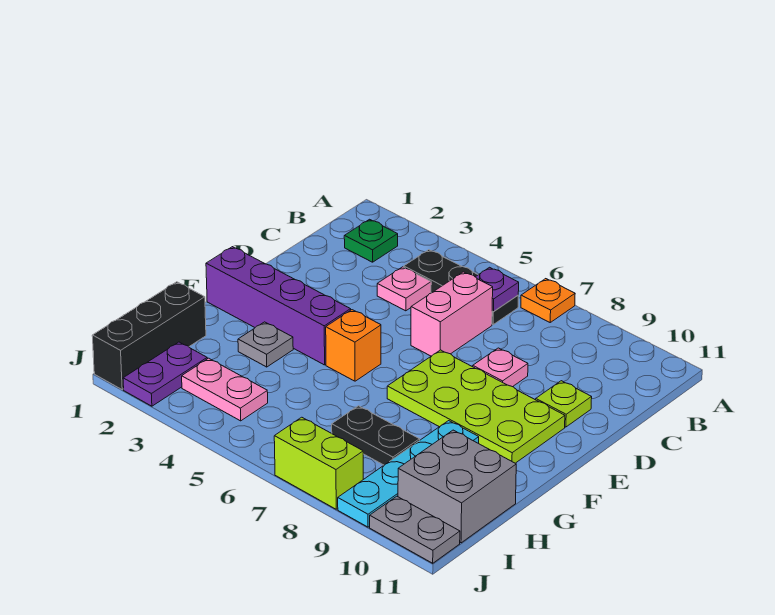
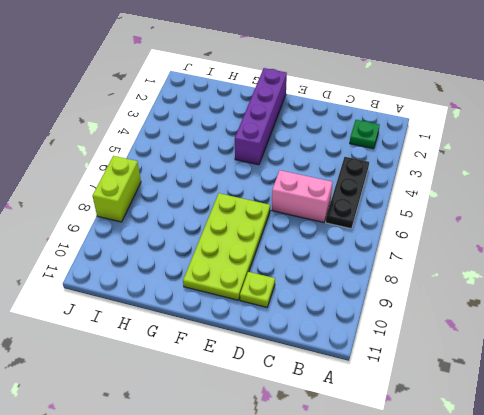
none -> orange plate A7 level 1
none -> pink plate C4 level 1
none -> pink plate D8 level 1

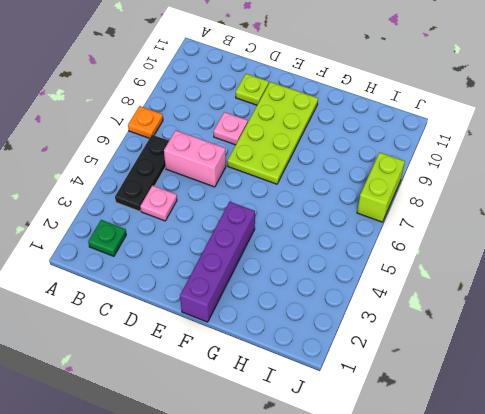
none -> orange brick F5 level 1
none -> grey plate G3 level 1
none -> cyan plate G9:J9 level 1

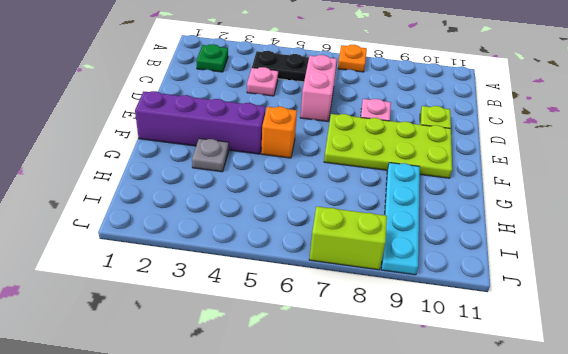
none -> black brick H1:J1 level 1
none -> black plate H7:H8 level 1
none -> grey brick H10:I11 level 1

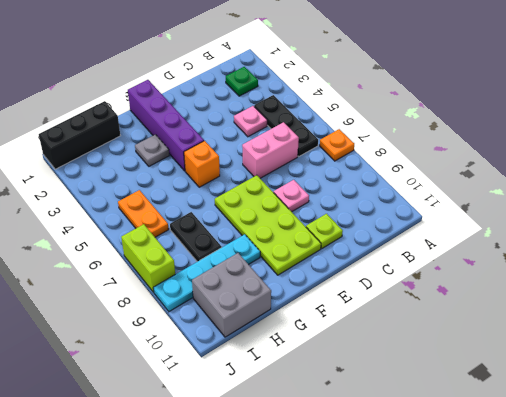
orange plate I5:I6 level 1 -> none
none -> purple plate I2:J2 level 1
none -> pink plate I3:I4 level 1
none -> grey plate J10:J11 level 1

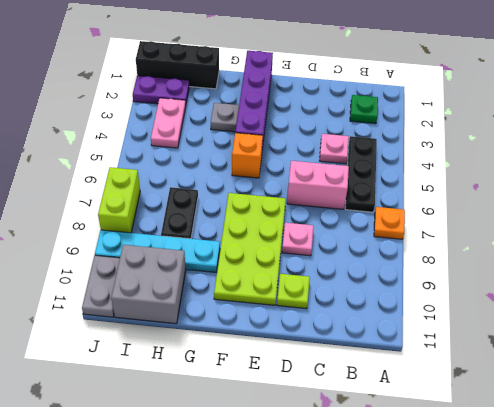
none -> purple plate B6 level 2

